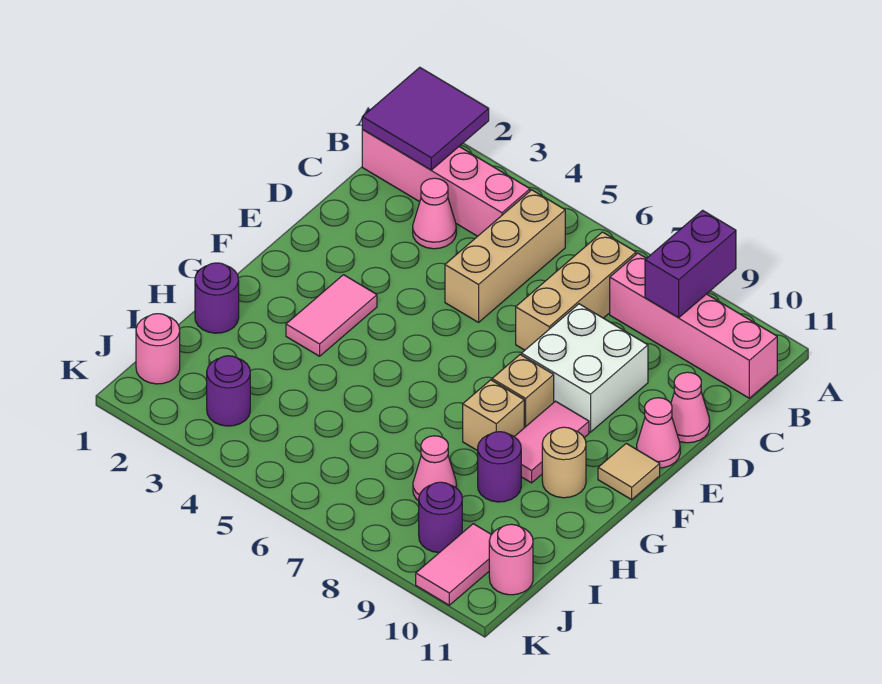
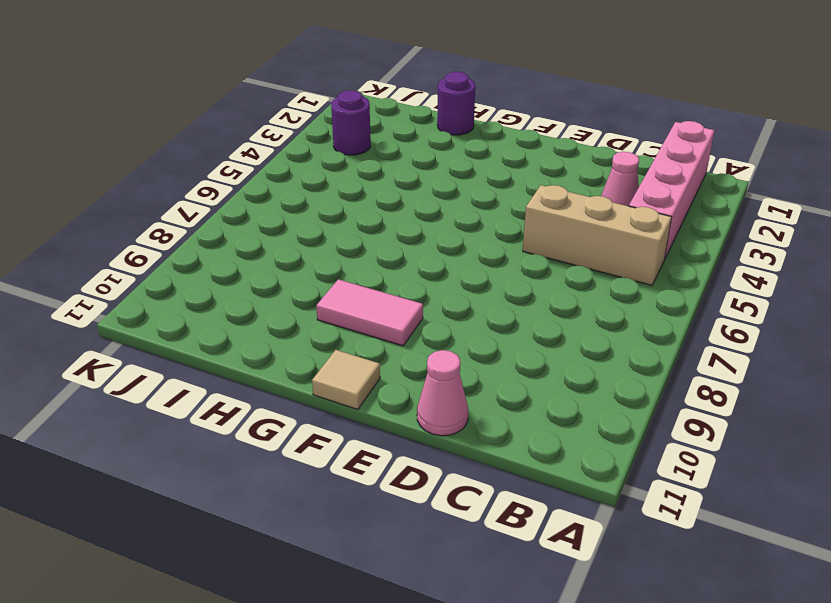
none -> tan brick B7:D7 level 1
none -> pink brick B8:B11 level 1
none -> white brick D8:E9 level 1

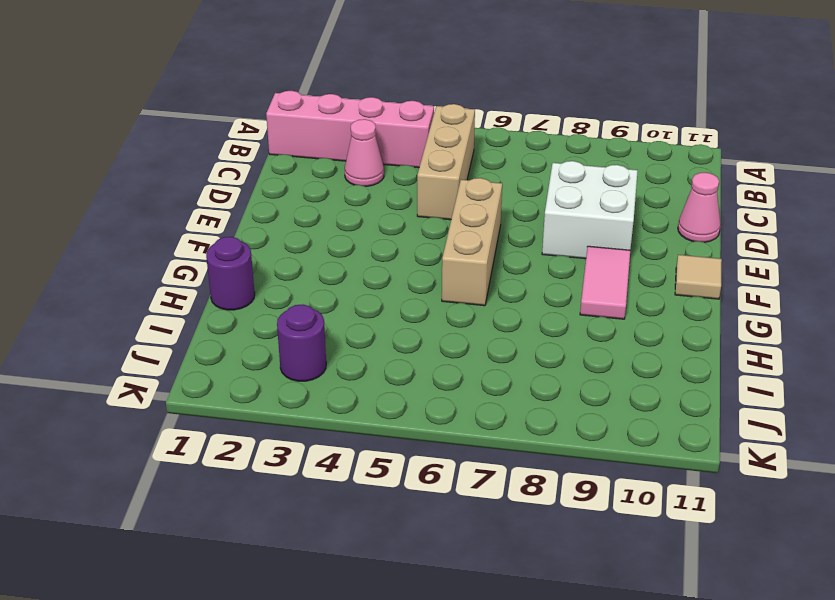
tan brick E6:G6 level 1 -> tan brick B7:D7 level 1
none -> pink brick B8:B11 level 1
none -> pink cone E11 level 1
none -> pink tile F3:G3 level 1

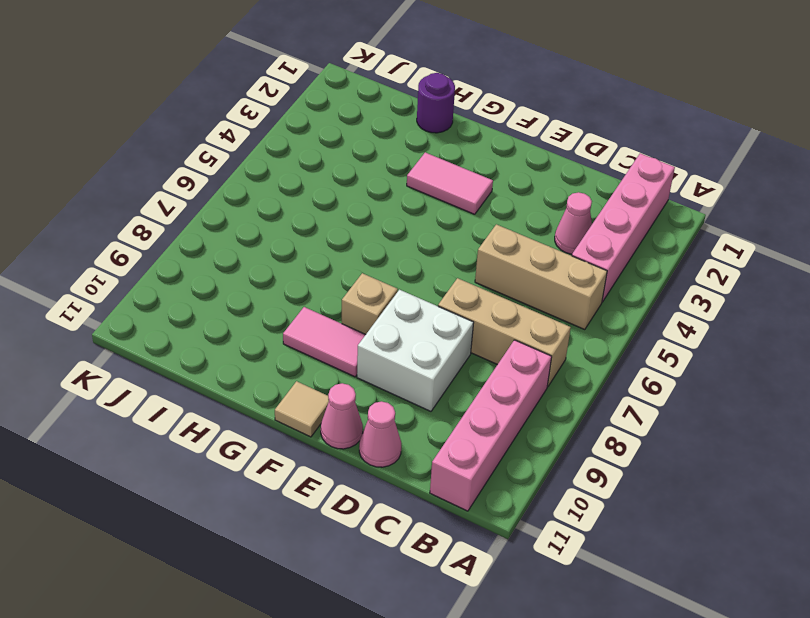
none -> tan brick G8 level 1
none -> tan round brick G10 level 1
none -> purple round brick H9 level 1

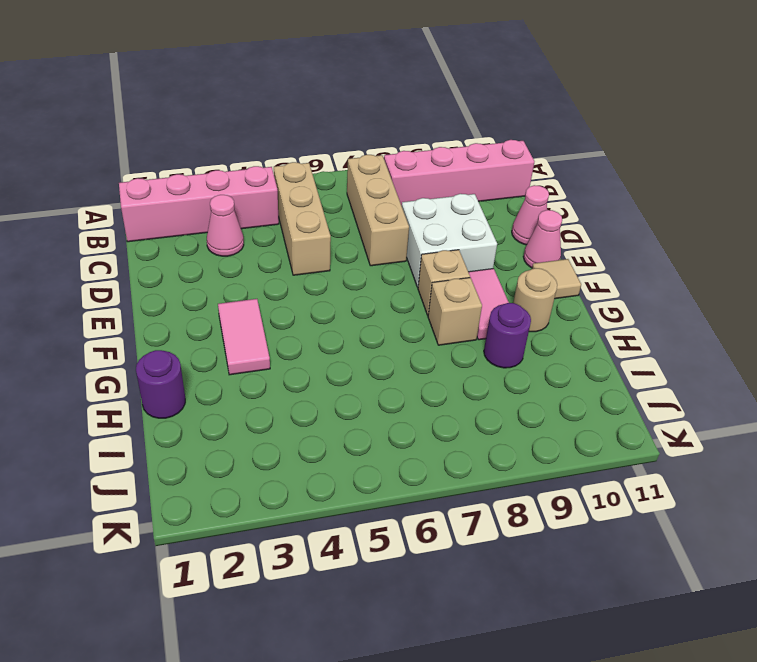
none -> pink cone I8 level 1
none -> pink round brick J1 level 1
none -> purple round brick J3 level 1

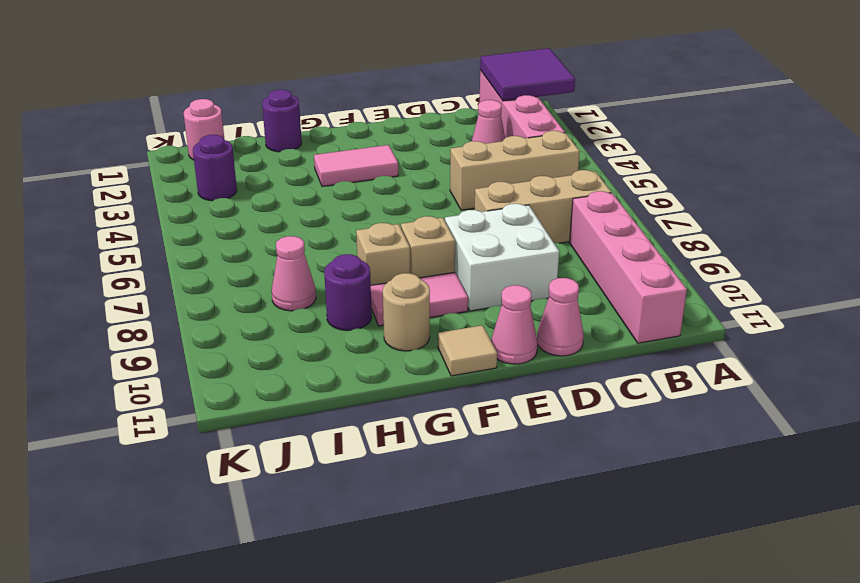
none -> purple round brick J9 level 1
none -> pink tile J10:K10 level 1
none -> pink round brick J11 level 1

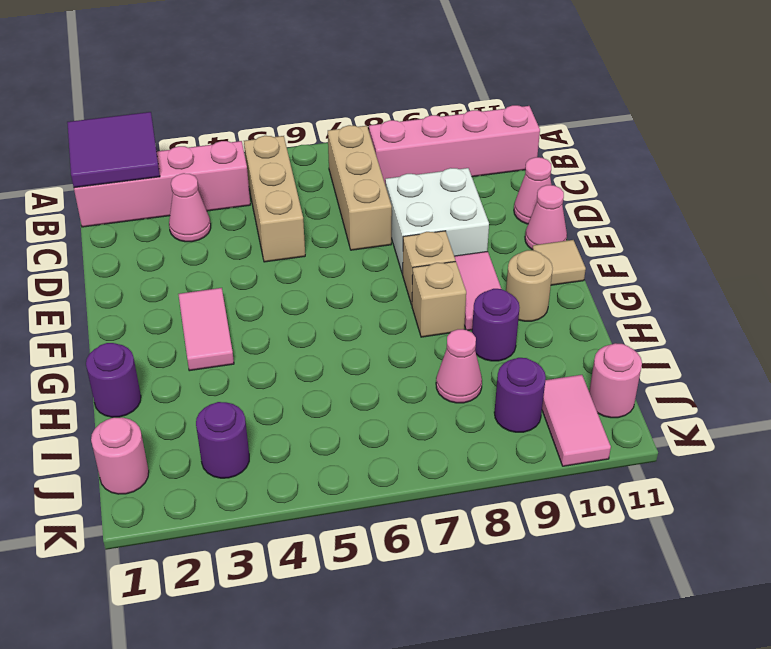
none -> purple brick A9:B9 level 2

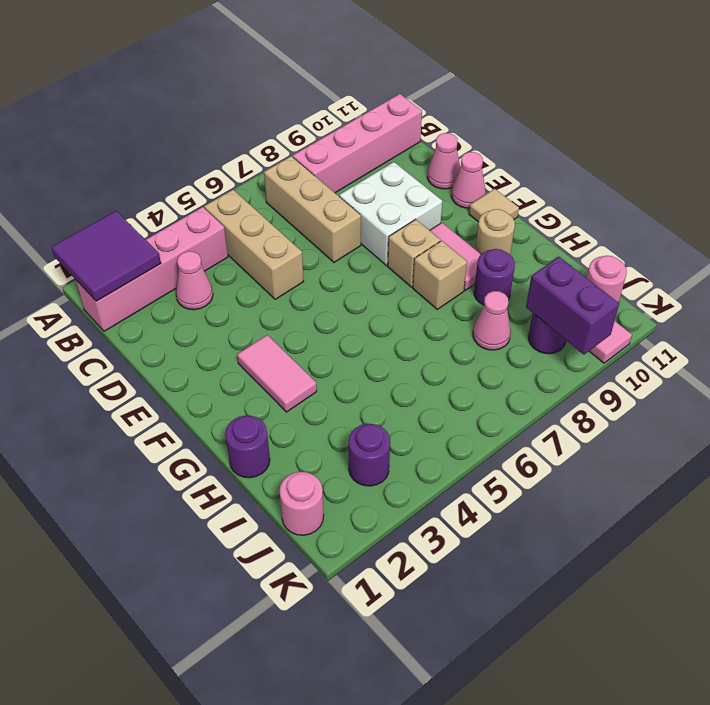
purple brick J9:K9 level 2 -> purple brick A9:B9 level 2

